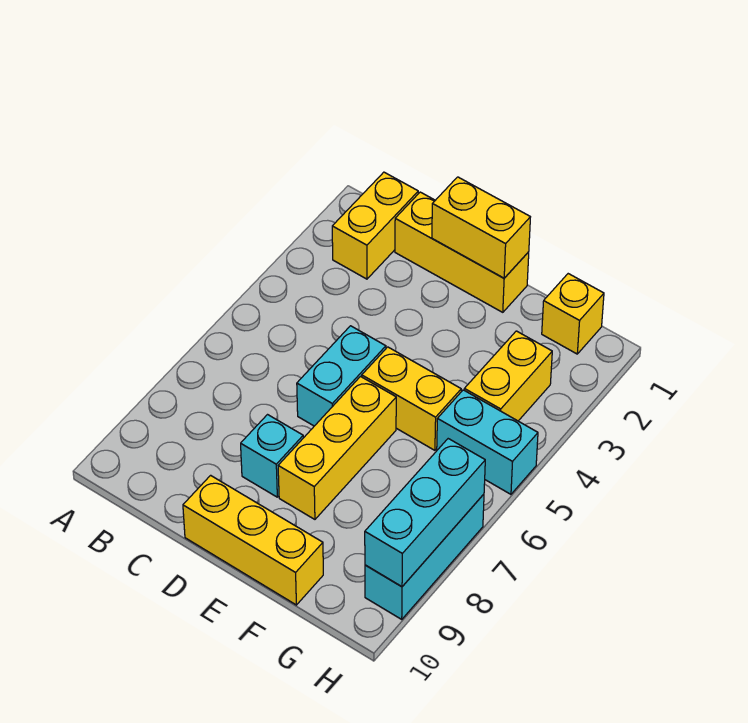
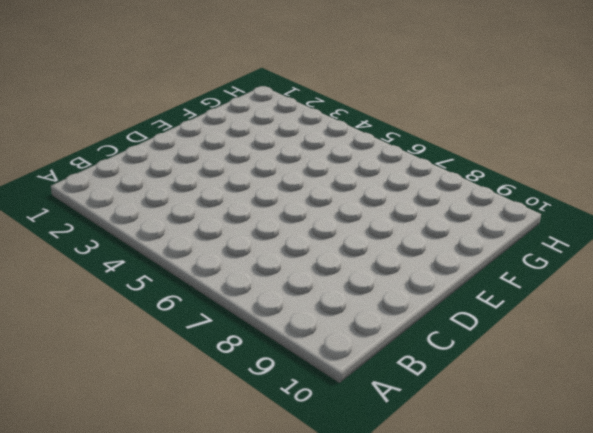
none -> yellow brick B1:B2 level 1
none -> yellow brick C1:E1 level 1
none -> cyan brick D5:D6 level 1

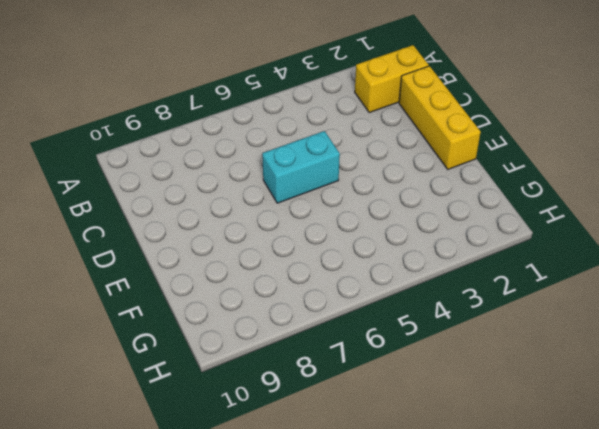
none -> cyan brick D8 level 1
none -> yellow brick D10:F10 level 1
none -> yellow brick E5:F5 level 1

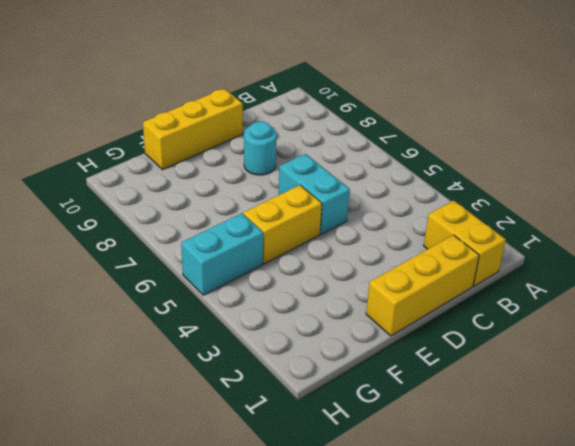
cyan round brick D8 level 1 -> cyan brick D8 level 1
none -> yellow brick E6:E8 level 1
none -> yellow brick G1 level 1
none -> yellow brick G3:G4 level 1

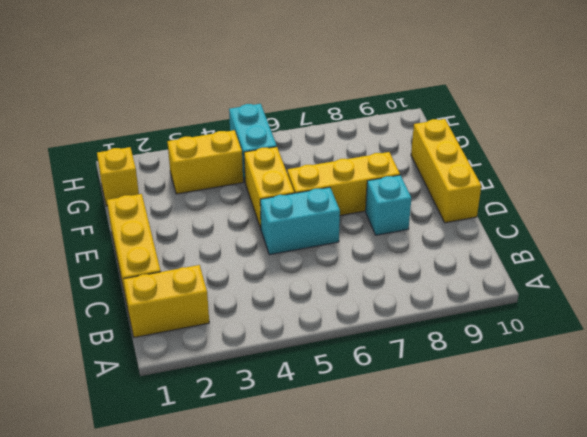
none -> cyan brick H7:H9 level 1
none -> yellow brick D1:E1 level 2
none -> cyan brick H7:H9 level 2

